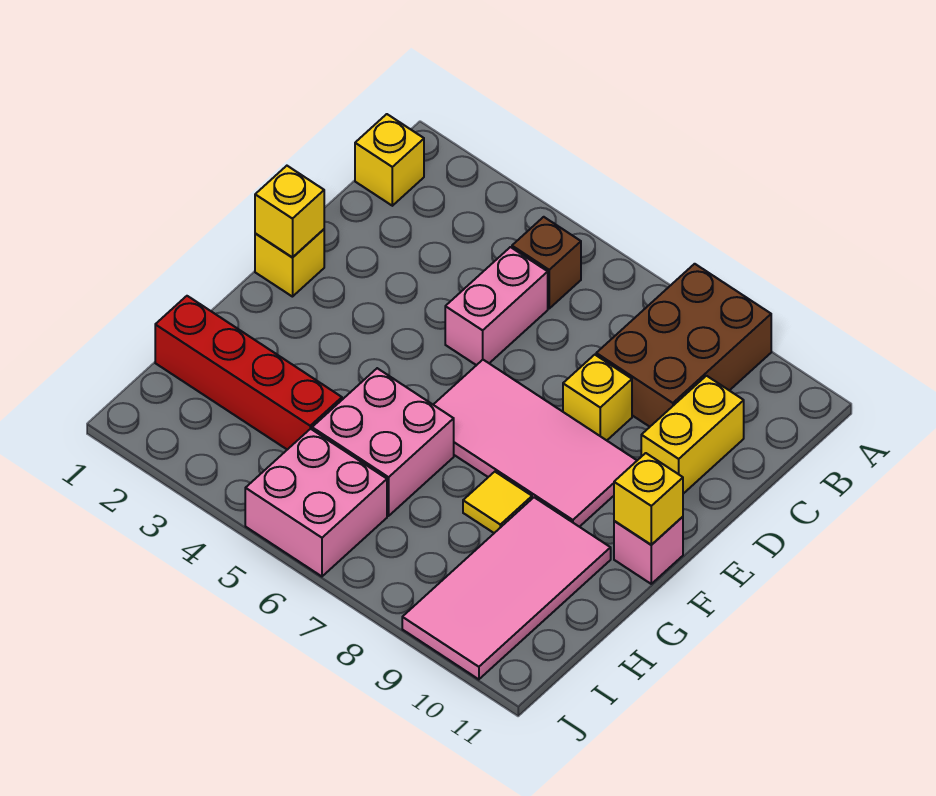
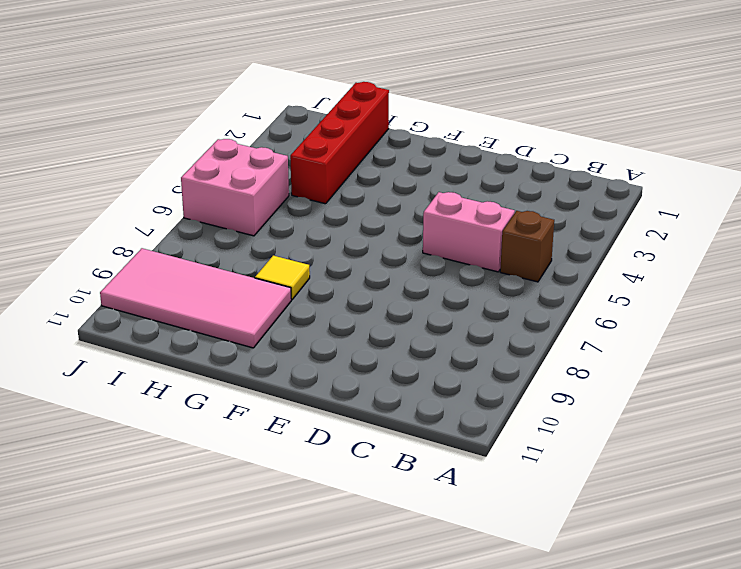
none -> brown brick A8:C9 level 1
none -> yellow brick B1 level 1
none -> yellow brick C10:D10 level 1

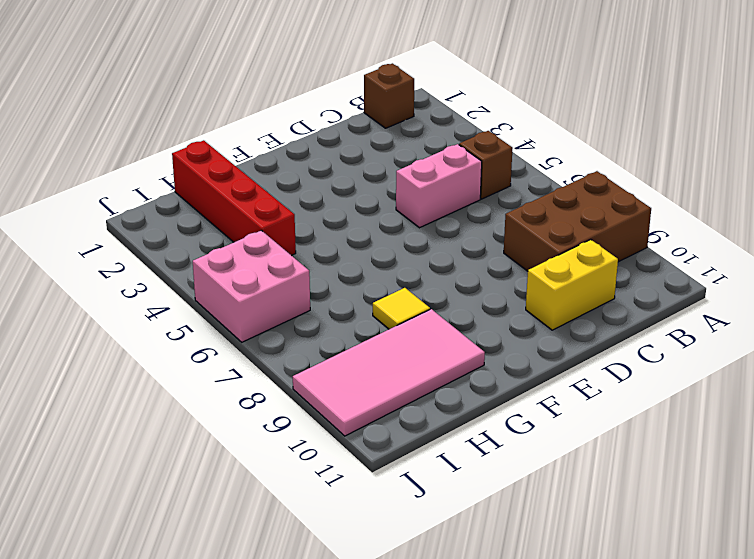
brown brick B1 level 1 -> yellow brick B1 level 1
none -> yellow brick D8 level 1
none -> yellow brick E1 level 1
none -> pink tile E6:F9 level 1

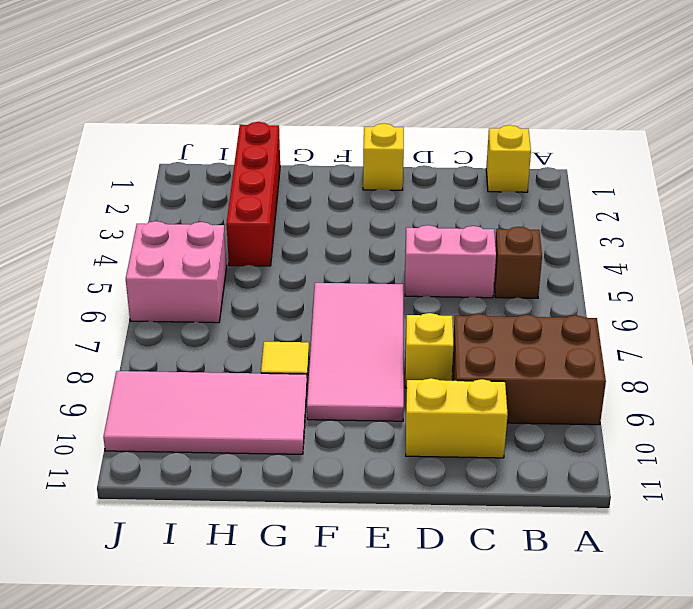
none -> pink brick F11 level 1
none -> pink brick G5:H6 level 1
none -> yellow brick E1 level 2

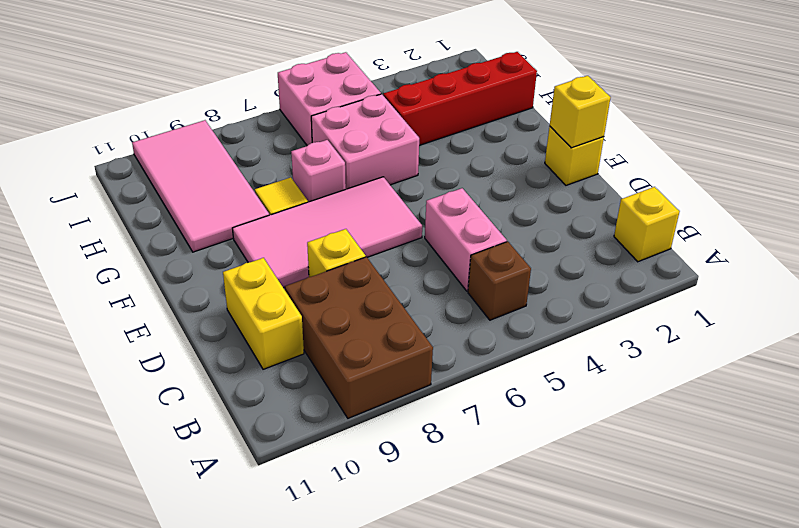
pink brick G7 level 1 -> pink brick F11 level 1
none -> yellow brick F11 level 2

